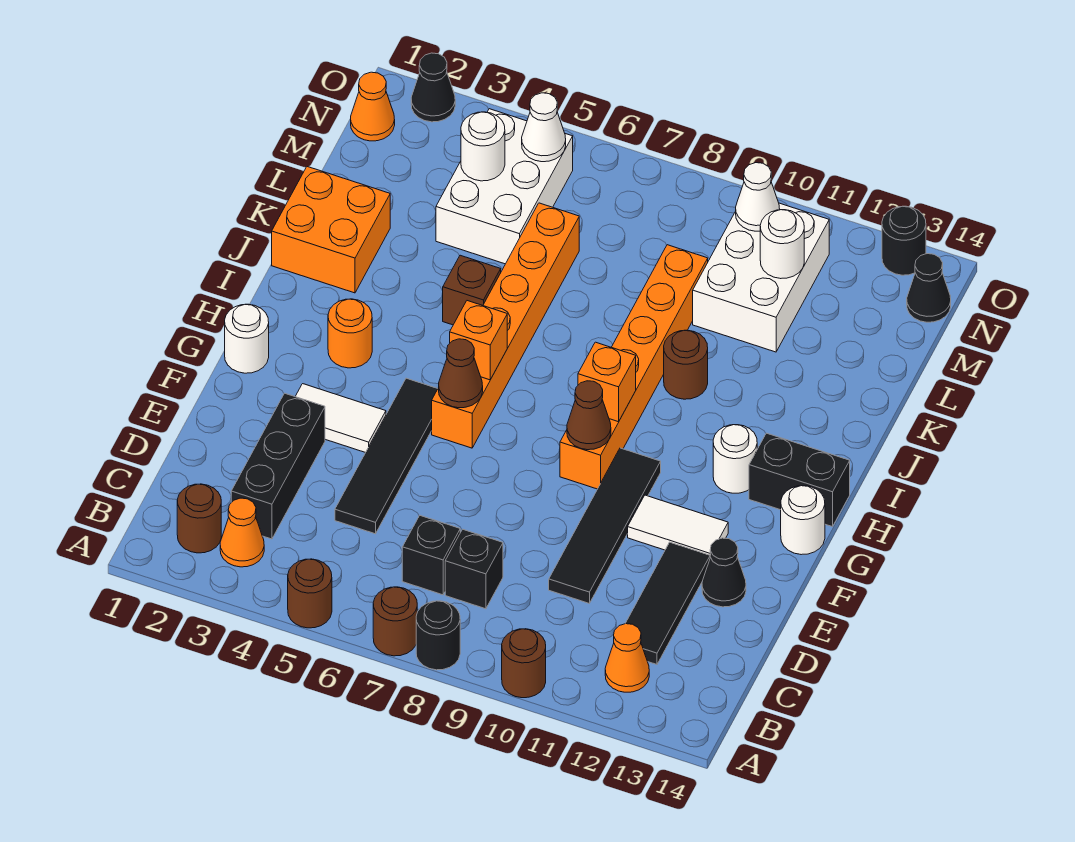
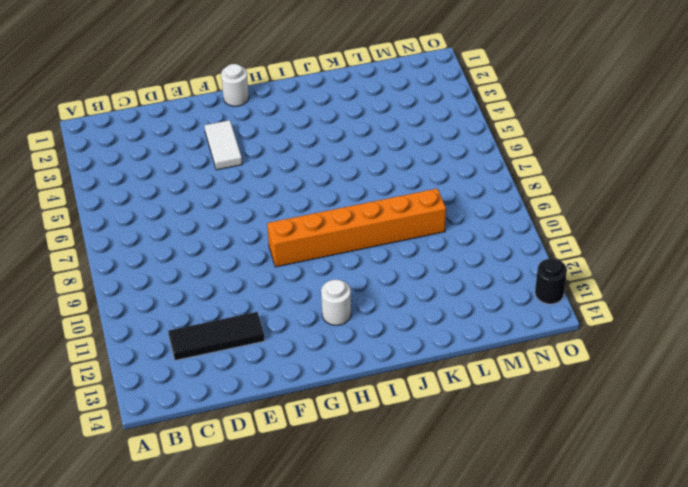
none -> brown round brick A5 level 1
none -> brown round brick A7 level 1
none -> black round brick A8 level 1
none -> brown round brick A10 level 1

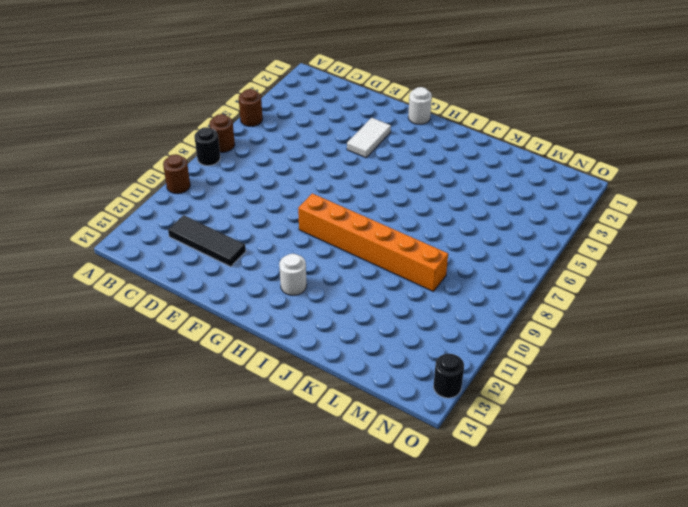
none -> brown round brick B2 level 1
none -> orange cone B3 level 1
none -> orange cone B12 level 1
none -> black brick C3:E3 level 1

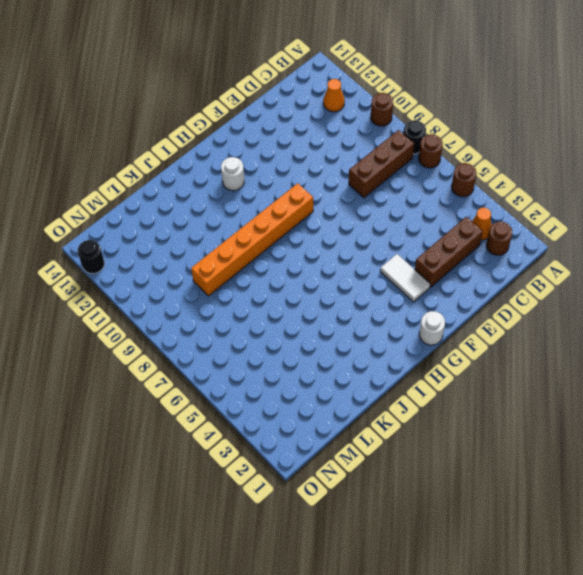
brown brick B8:D8 level 1 -> black brick C8 level 1
brown brick C3:E3 level 1 -> black brick C3:E3 level 1
none -> black brick C7 level 1
none -> black tile C12:E12 level 1
none -> black tile D5:G5 level 1
none -> black tile D10:G10 level 1

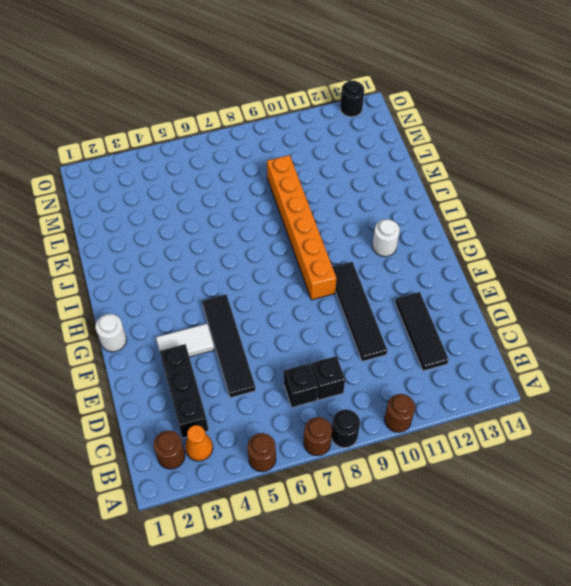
none -> orange cone B12 level 1
none -> black cone E13 level 1
none -> white tile F11:F12 level 1
none -> orange brick G6:L6 level 1

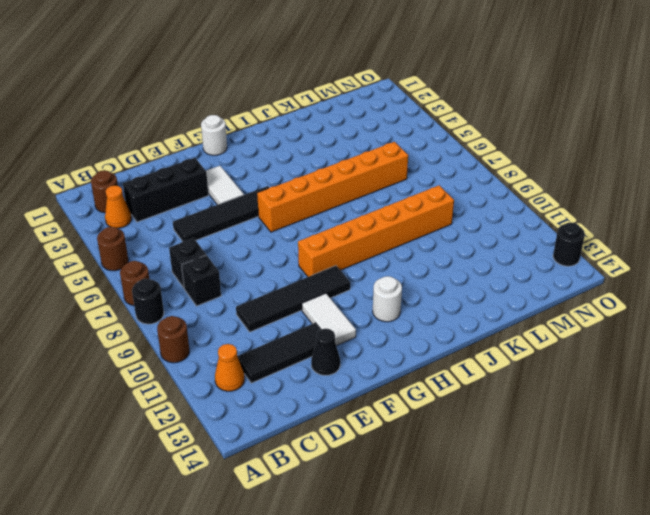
none -> white round brick G14 level 1
none -> orange round brick H3 level 1
none -> black brick H13:H14 level 1
none -> orange brick J1:K2 level 1

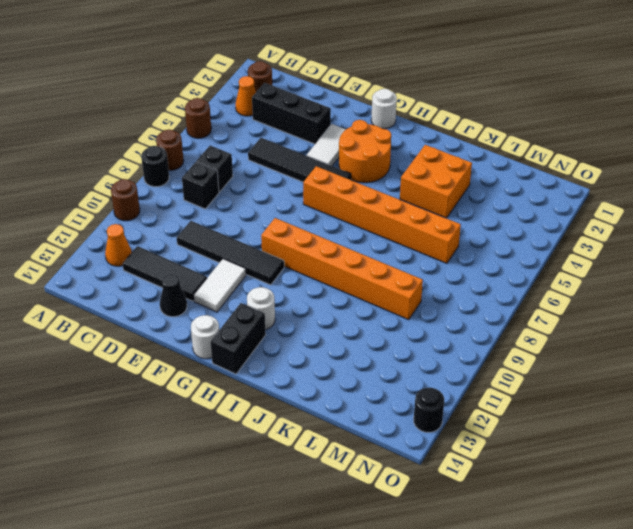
orange round brick G3:H4 level 1 -> orange round brick H3 level 1
orange brick J3:K4 level 1 -> orange brick J1:K2 level 1
none -> brown brick J5 level 1
none -> brown round brick J10 level 1
none -> white brick L4:N5 level 1
none -> white brick L10:N11 level 1

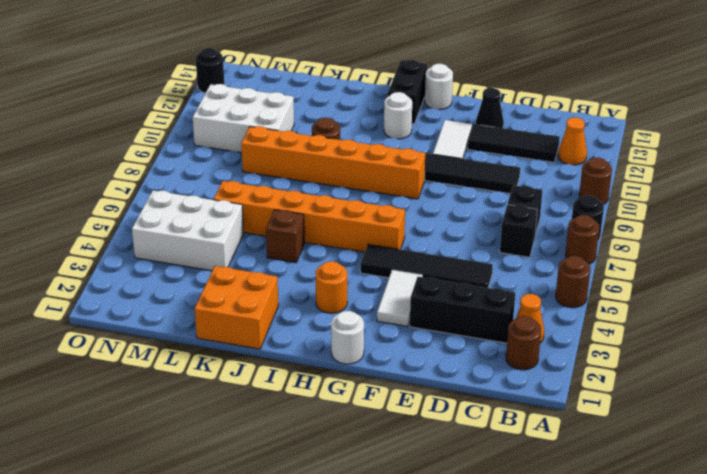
none -> orange cone N1 level 1
none -> black cone N14 level 1
none -> black cone O2 level 1
none -> brown cone G6 level 2

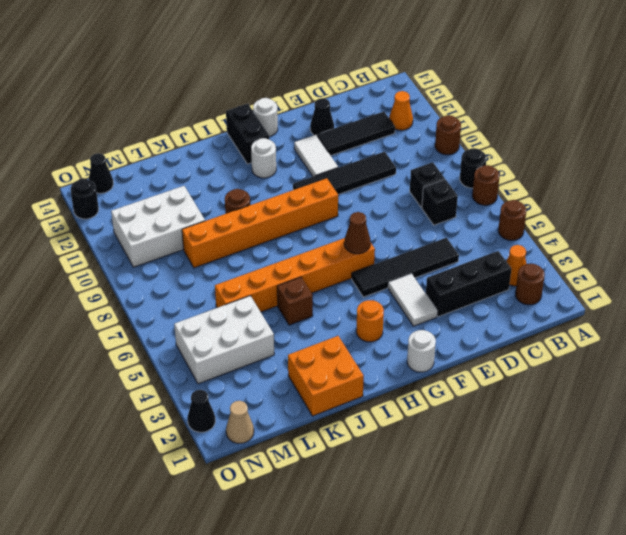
tan cone N1 level 1 -> orange cone N1 level 1
none -> brown cone G9 level 2
none -> orange brick H6 level 2
none -> orange brick H9 level 2
none -> white round brick M4 level 2

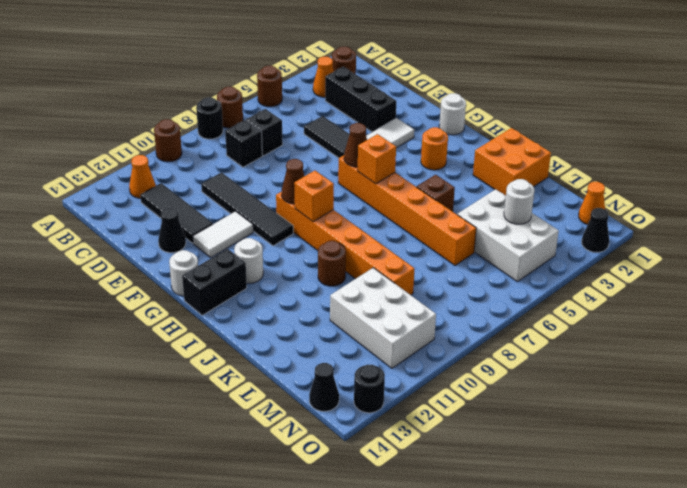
none -> white round brick M11 level 2
none -> white cone N5 level 2
none -> white cone N10 level 2

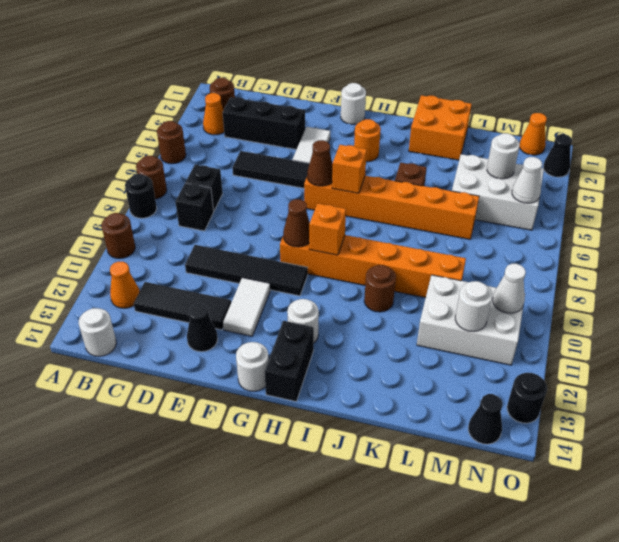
white round brick B14 level 1 -> none

